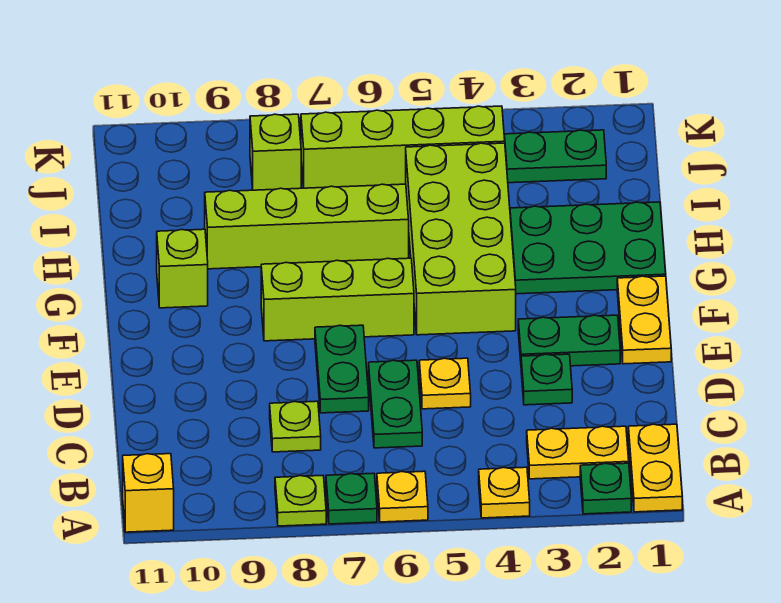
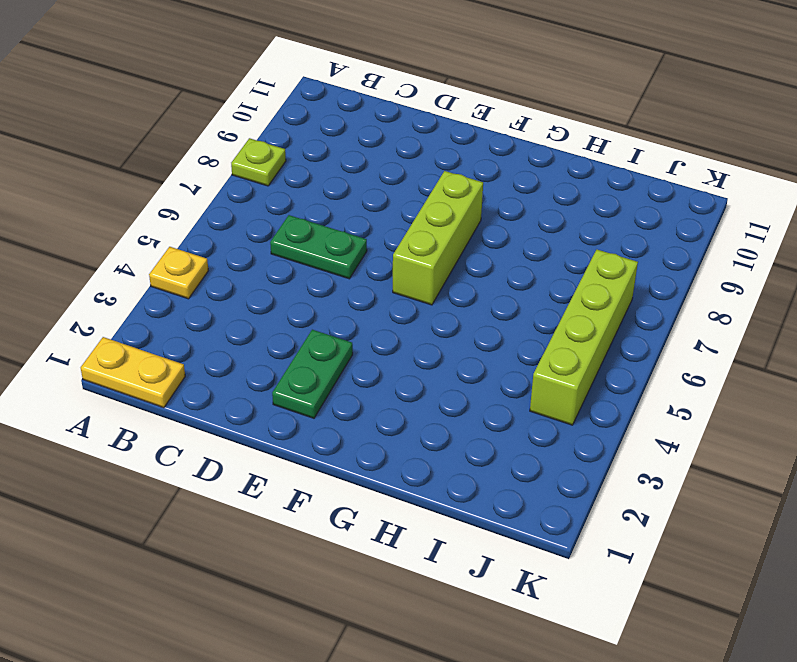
none -> green plate A2 level 1
none -> yellow plate A6 level 1
none -> green plate A7 level 1

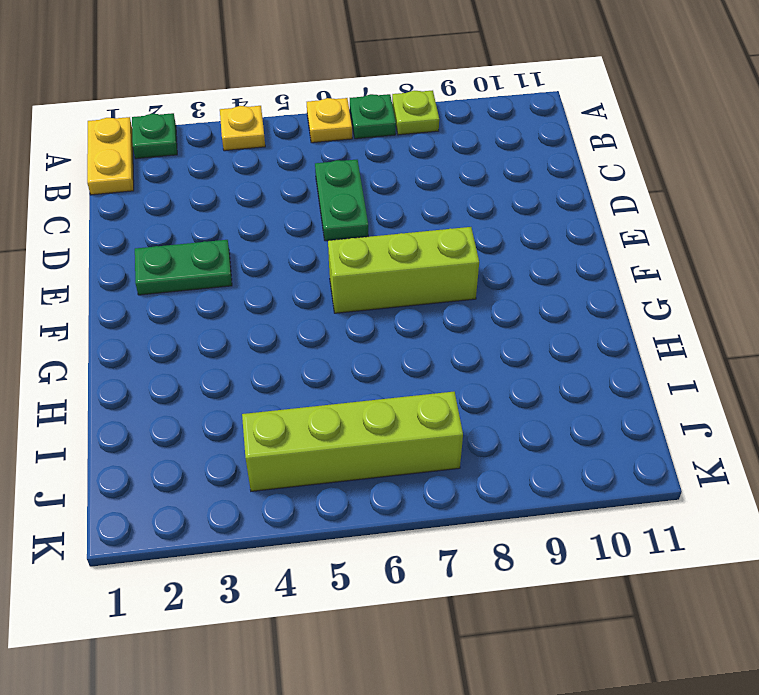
none -> yellow brick A11 level 1
none -> yellow plate B2:B3 level 1
none -> lime plate C8 level 1

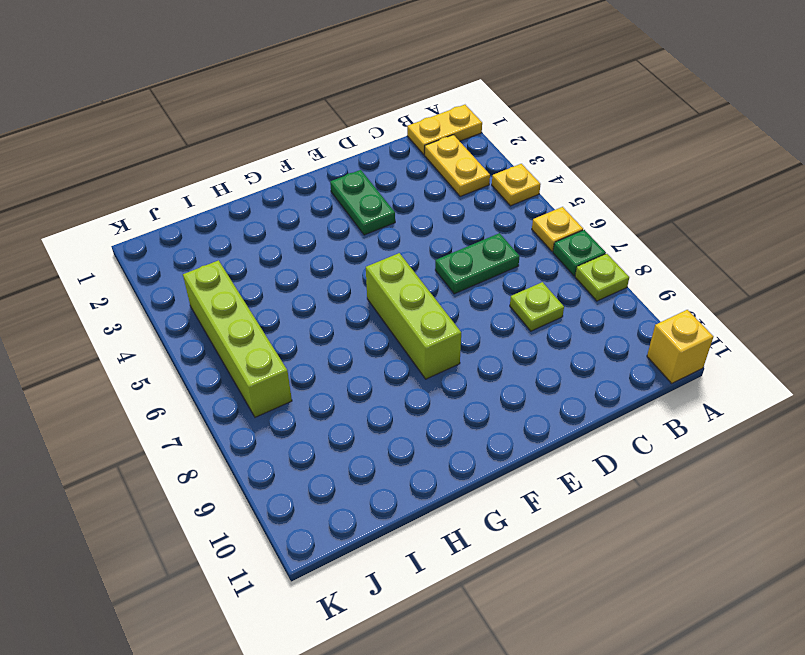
none -> green plate A2 level 1
none -> green plate D3 level 1
none -> yellow plate D5 level 1

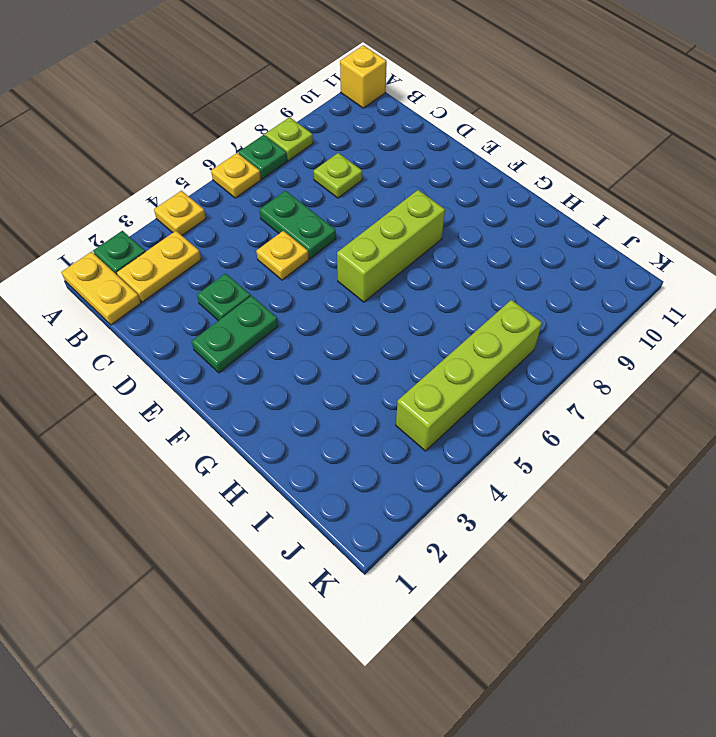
none -> green plate D7:E7 level 1
none -> yellow plate E1:F1 level 1
none -> lime brick F4:I5 level 1

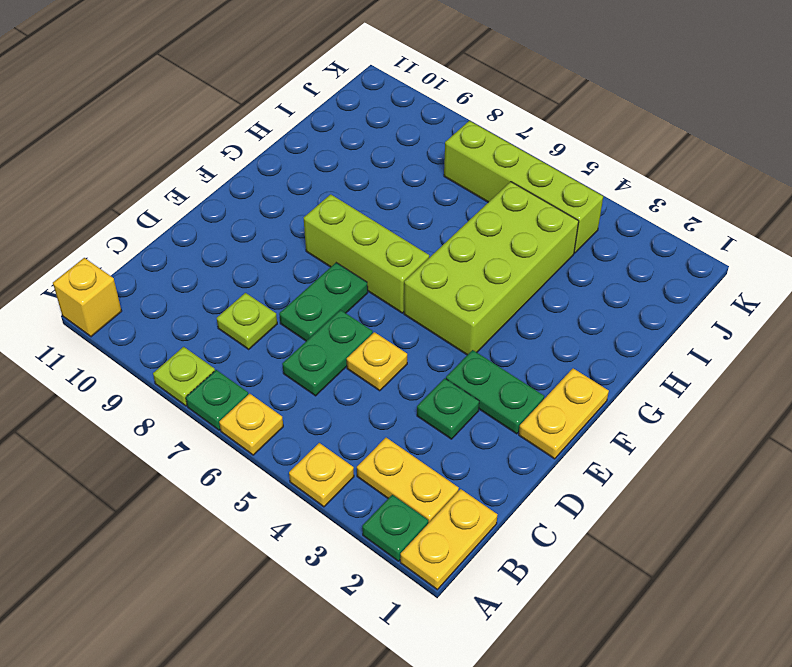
none -> green plate G1:H3 level 1
none -> lime brick G10 level 1
none -> lime brick H6:H9 level 1

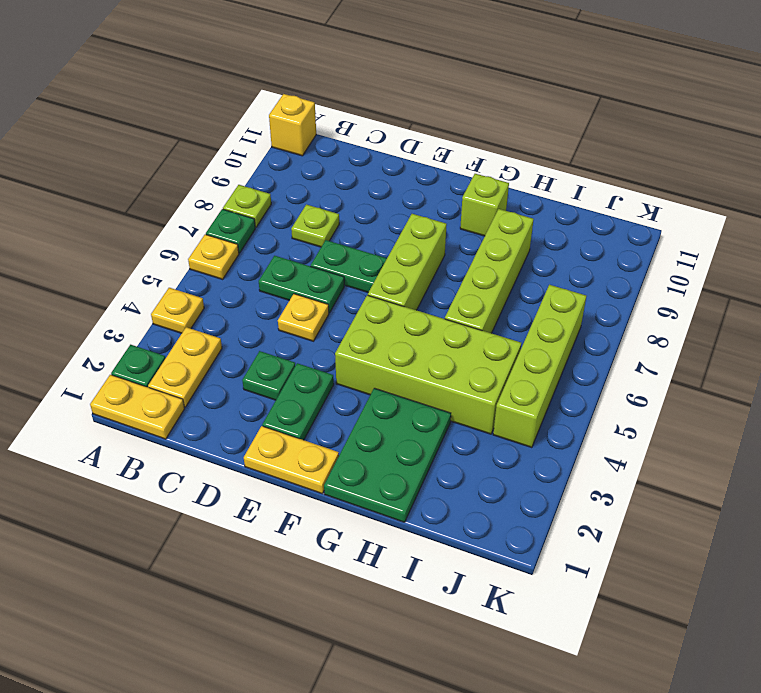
none -> green plate J2:J3 level 1
none -> lime brick J8 level 1

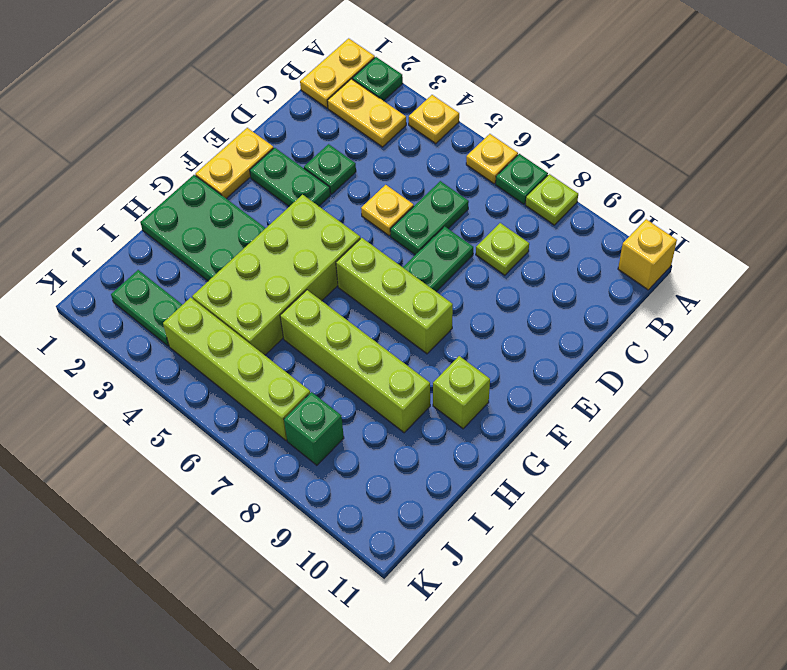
green brick J8 level 1 -> lime brick J8 level 1

